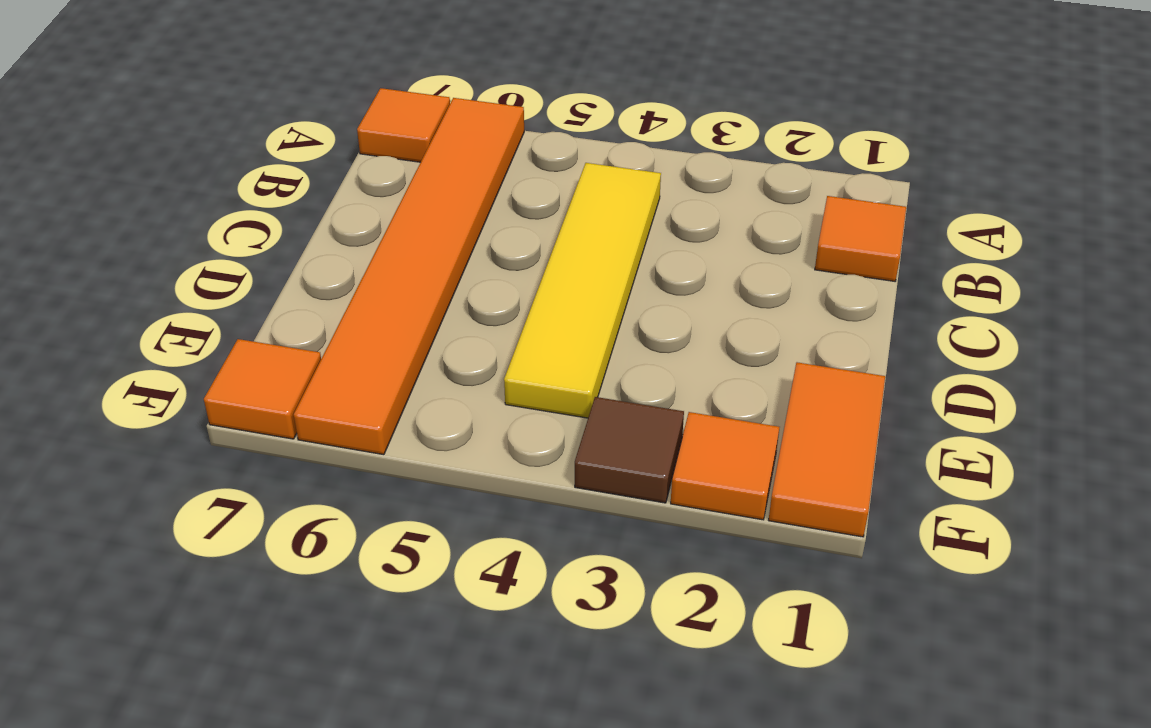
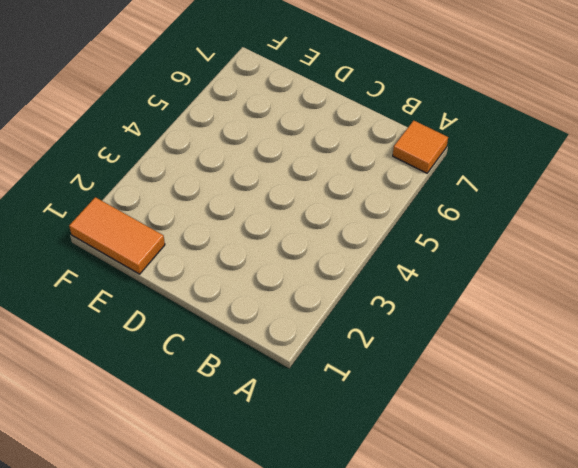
none -> orange tile A6:F6 level 1
none -> orange tile B1 level 1

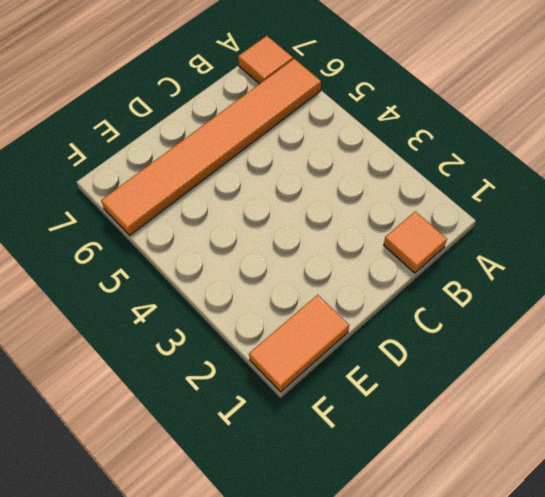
none -> yellow tile B4:E4 level 1
none -> orange tile F2 level 1

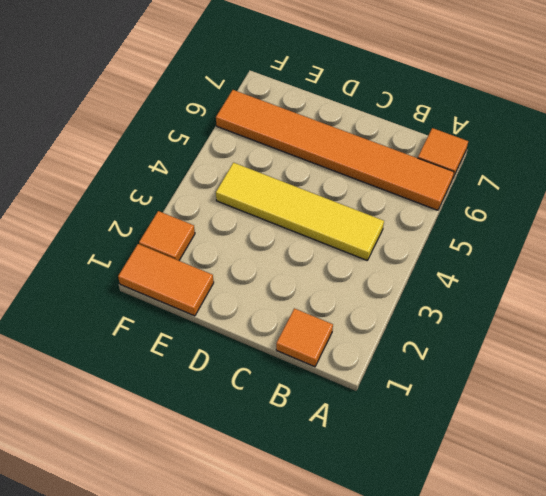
none -> brown tile F3 level 1
none -> orange tile F7 level 1

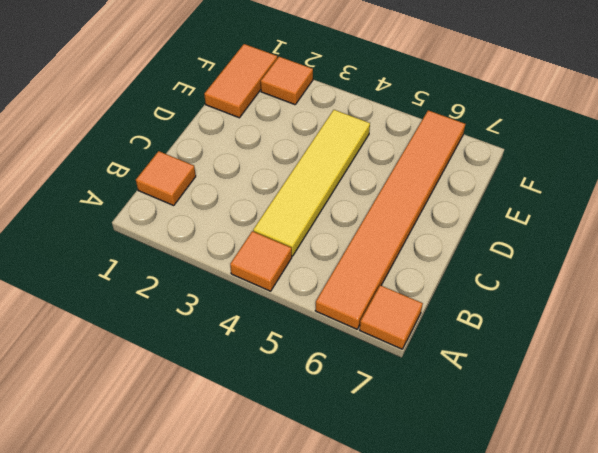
orange tile A4 level 1 -> orange tile F7 level 1
none -> brown tile F3 level 1

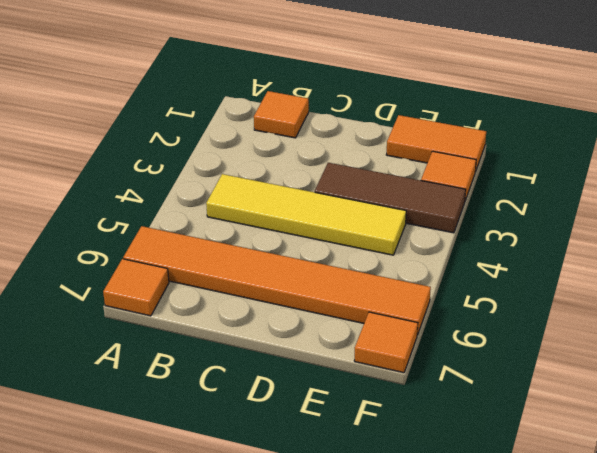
brown tile D3:F3 level 1 -> brown tile F3 level 1

